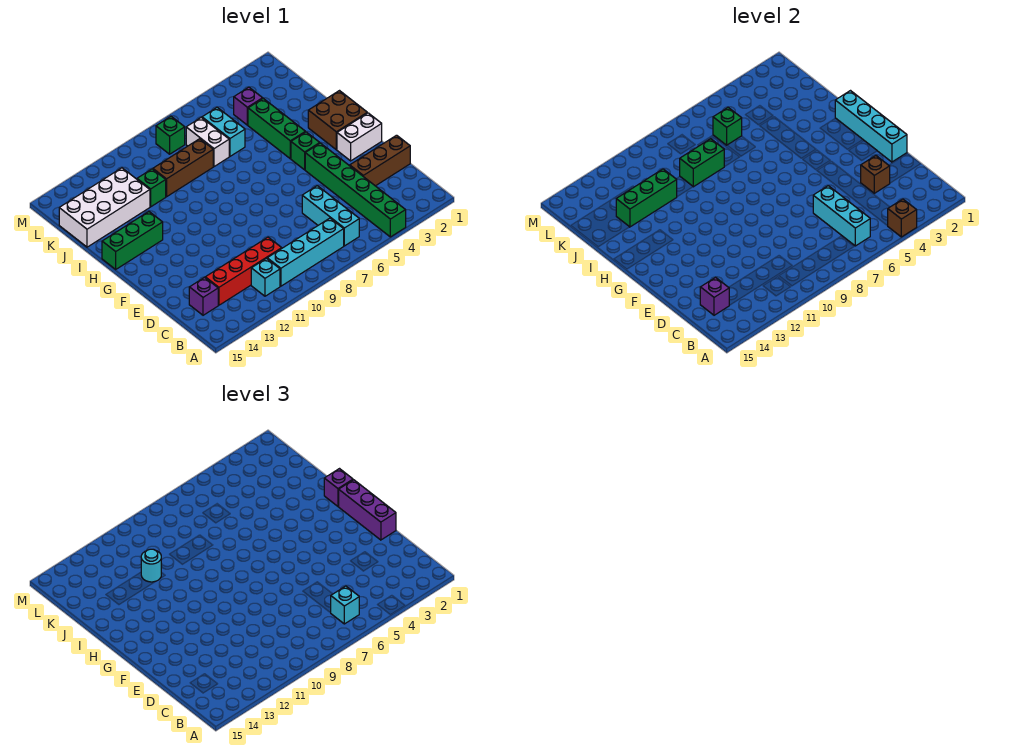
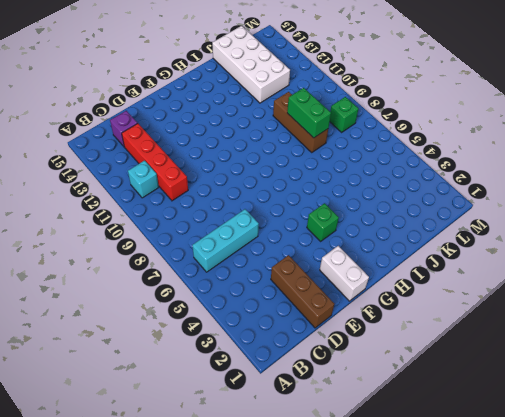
none -> green brick A4:F4 level 1
none -> cyan brick B7:B10 level 1
none -> brown brick G1:H2 level 1
none -> green brick H4:J4 level 1

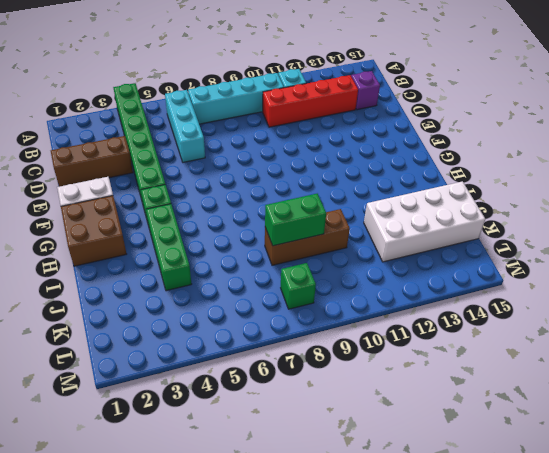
none -> green brick H13:H15 level 1
none -> cyan brick J6:K6 level 1
none -> white brick J7:K7 level 1
none -> green brick J11 level 1

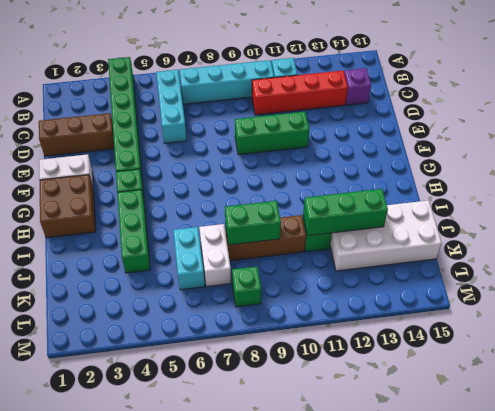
green brick E9:E11 level 1 -> green brick H13:H15 level 1
none -> purple brick K4 level 1
none -> brown brick A4 level 2
none -> cyan brick B6:D6 level 2
none -> purple brick C14 level 2

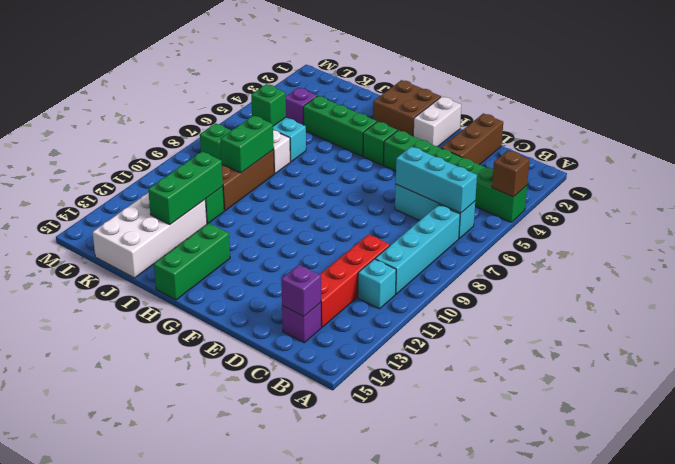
none -> brown brick D3 level 2
none -> cyan brick E1:H1 level 2
none -> cyan brick B6 level 3
none -> purple brick E1:G1 level 3

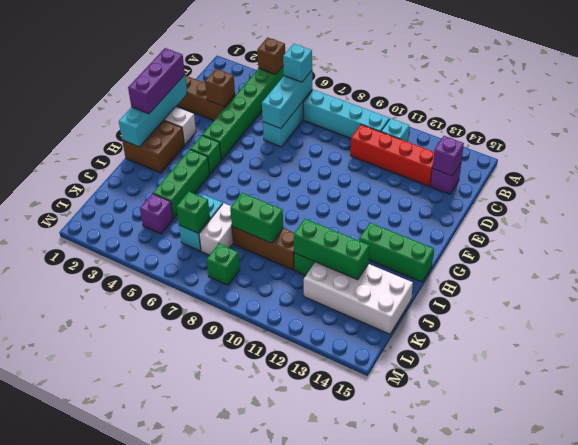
none -> purple brick H1 level 3
none -> cyan round brick J11 level 3

